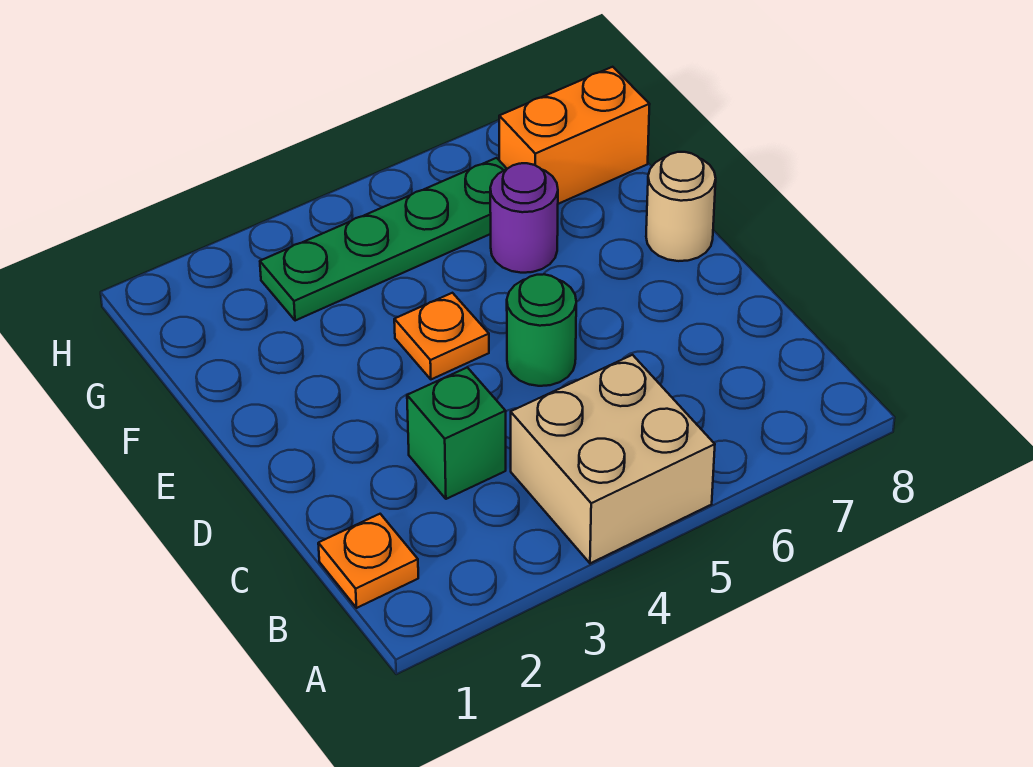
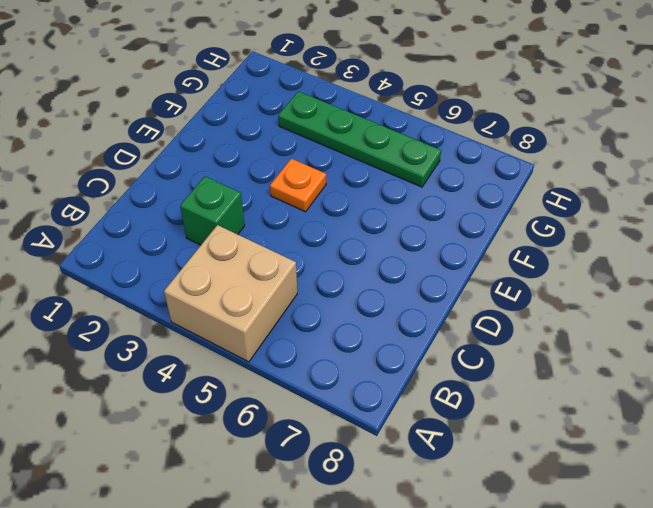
none -> orange plate B1 level 1
none -> green round brick D5 level 1

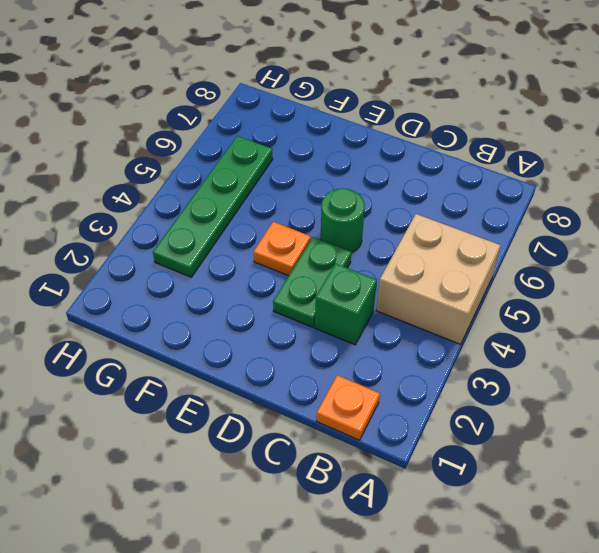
green plate D3:D4 level 1 -> none
none -> tan round brick E8 level 1
none -> purple round brick F6 level 1

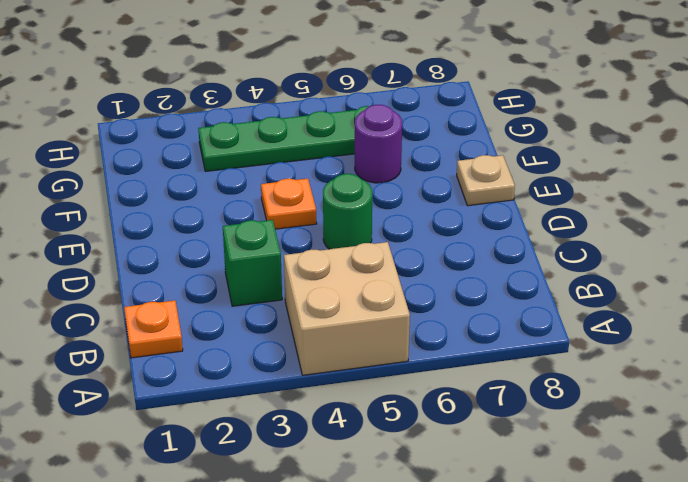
tan plate E8 level 1 -> tan round brick E8 level 1
none -> orange brick G7:G8 level 1

